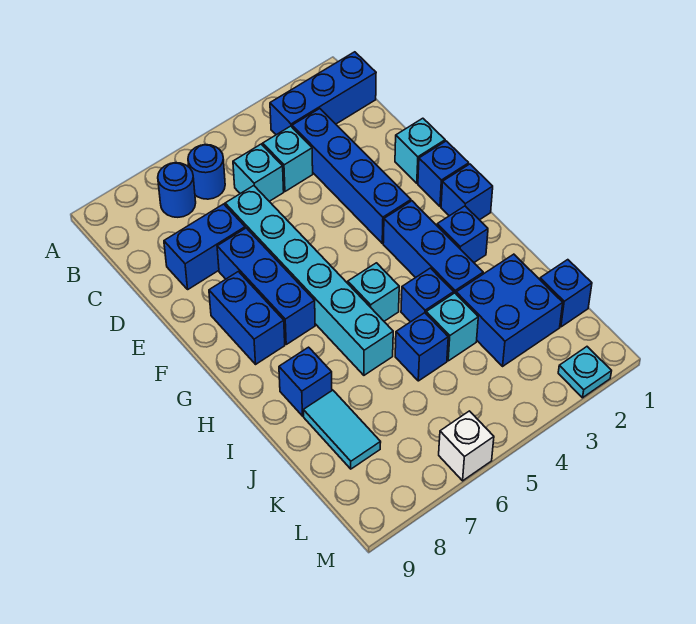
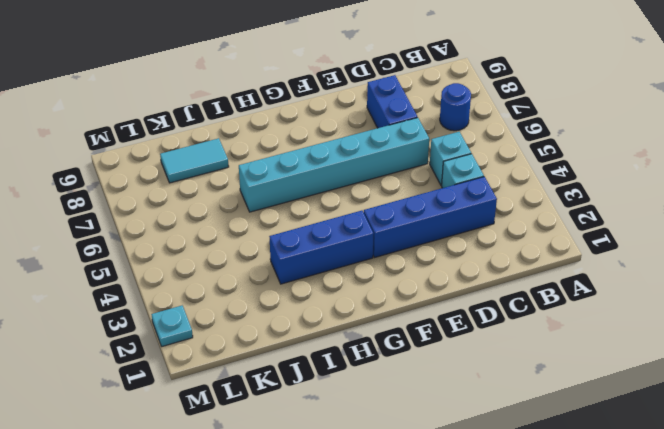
none -> blue brick B1:B3 level 1
none -> blue round brick B6 level 1
none -> cyan brick E1 level 1

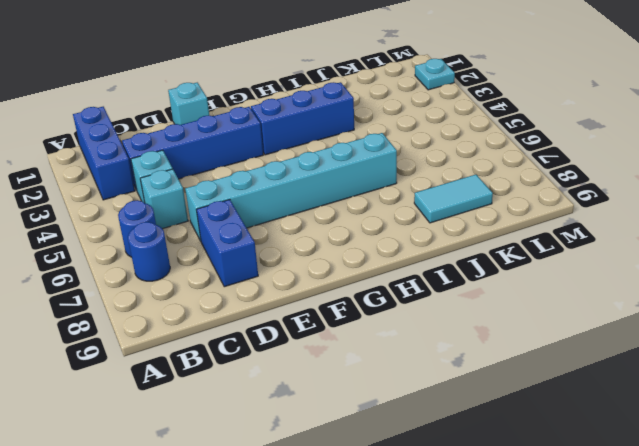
none -> blue brick E7:G7 level 1
none -> blue brick F1 level 1
none -> blue brick F8:G8 level 1

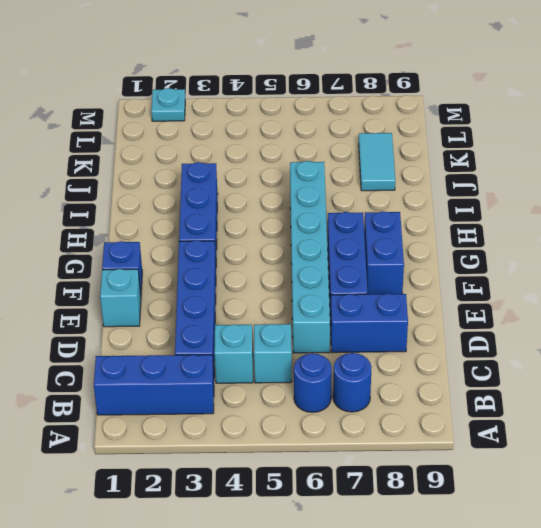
none -> blue brick G1 level 1
none -> blue brick H2 level 1
none -> cyan brick H5 level 1

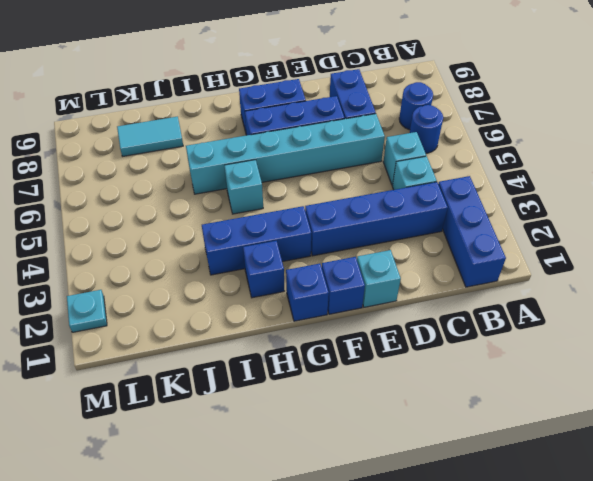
none -> blue brick I4 level 1
none -> blue brick I8 level 1
none -> blue brick J2:K3 level 1

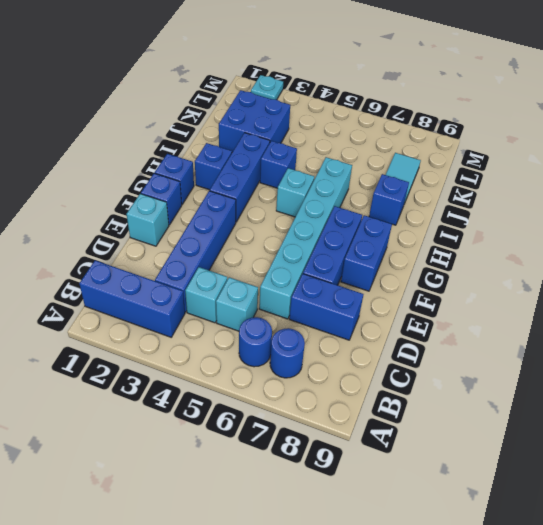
none -> cyan brick J4 level 1
none -> blue brick J5 level 1
none -> blue brick K1 level 1

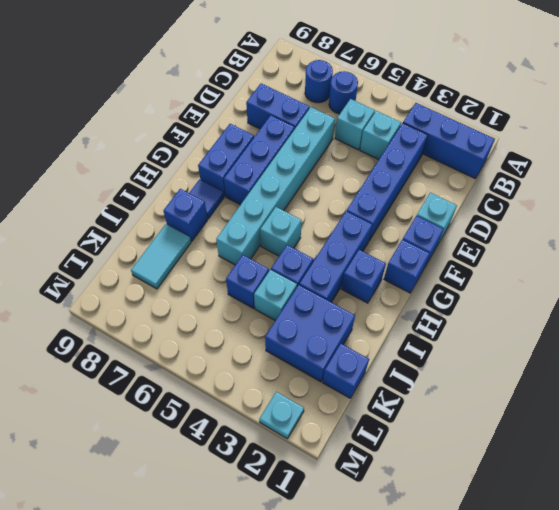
blue tile H8 level 1 -> none
none -> white brick M6 level 1

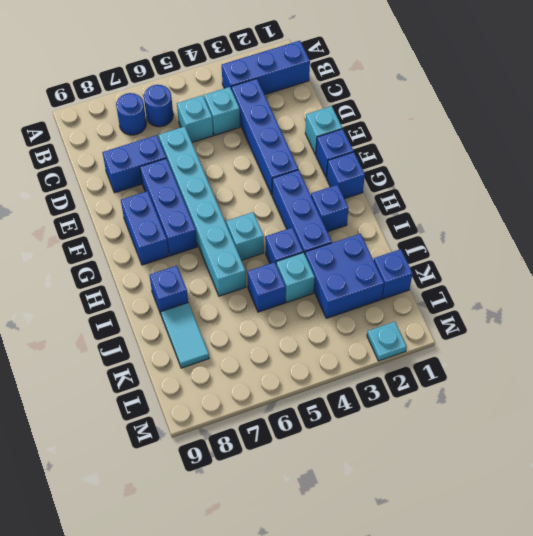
none -> white brick M6 level 1

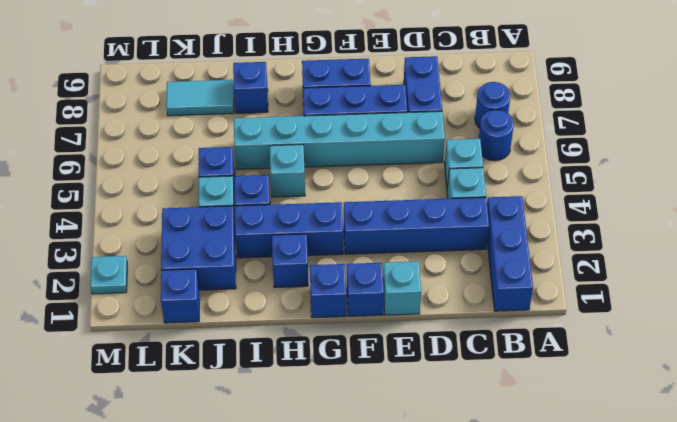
none -> white brick M6 level 1

